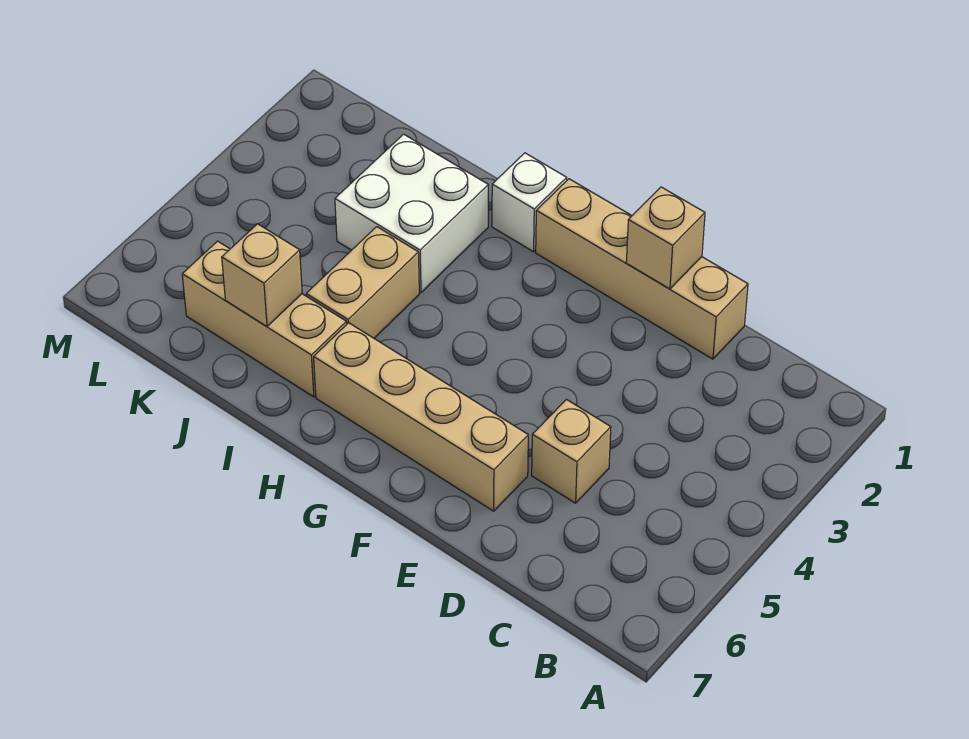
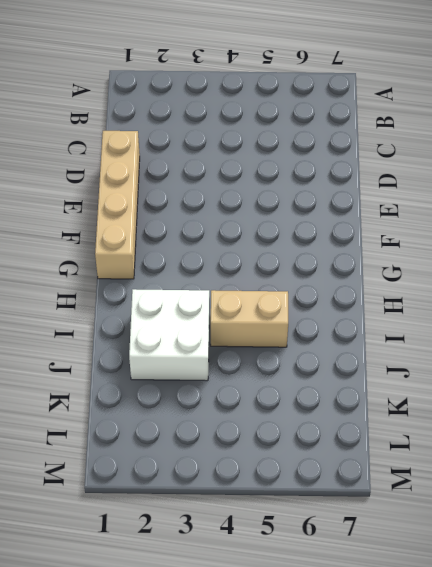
none -> tan brick D5 level 1
none -> tan brick E6:H6 level 1

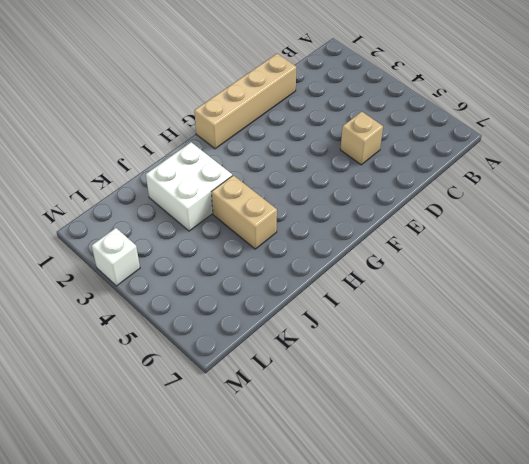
white brick M3 level 1 -> white brick H1 level 1
none -> tan brick E6:H6 level 1
none -> tan brick I6:K6 level 1

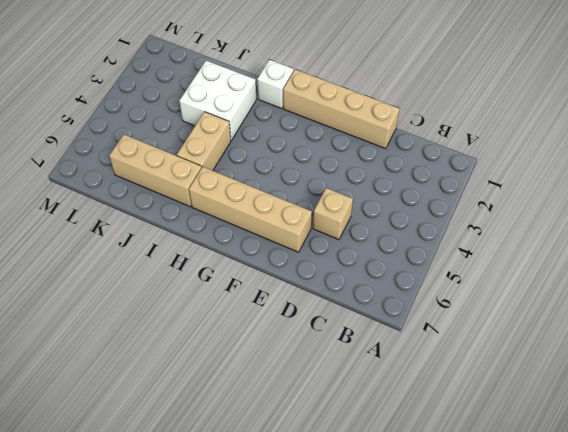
none -> tan brick E1 level 2
none -> tan brick J6 level 2

